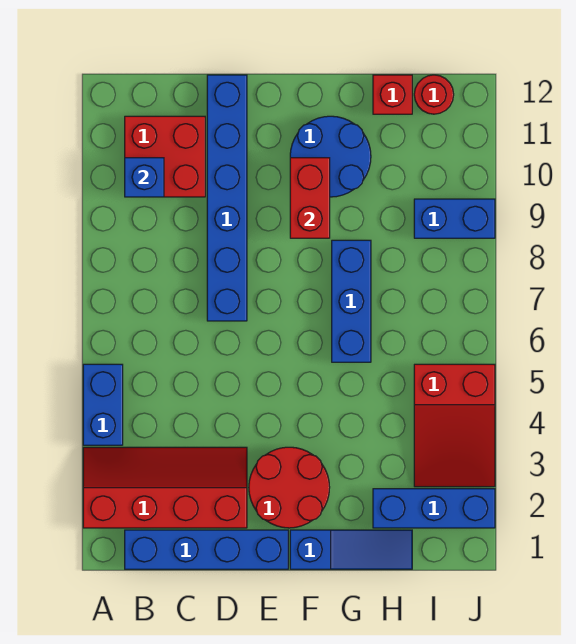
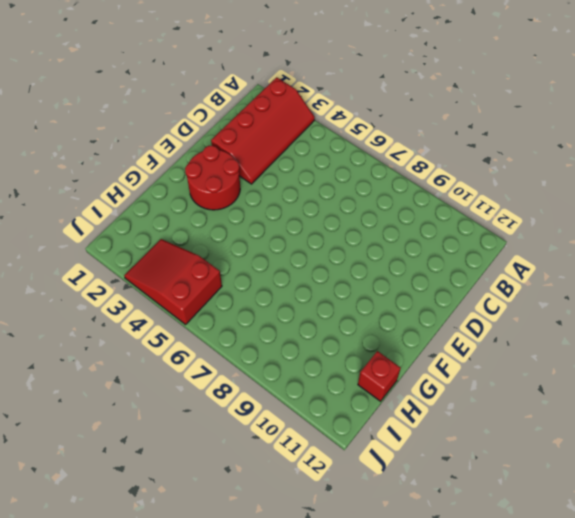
none -> blue brick A4:A5 level 1
none -> blue brick B1:E1 level 1
none -> red brick B10:C11 level 1

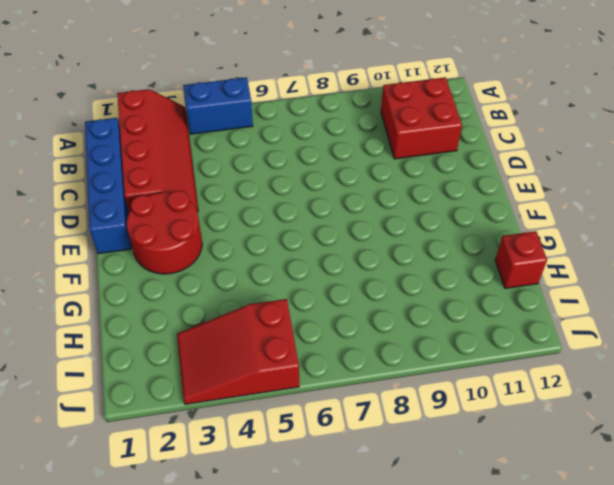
none -> blue brick D7:D12 level 1
none -> blue slope F1:H1 level 1 top F
none -> blue round brick F10:G11 level 1

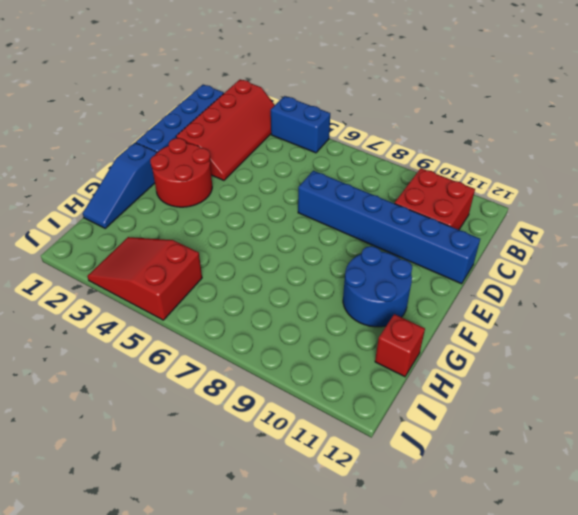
none -> blue brick G6:G8 level 1
none -> blue brick H2:J2 level 1
none -> blue brick I9:J9 level 1

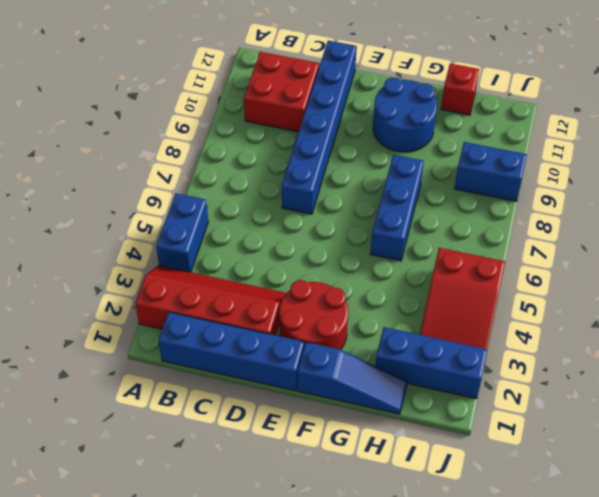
none -> red round brick I12 level 1
none -> blue brick B10 level 2
none -> red brick F9:F10 level 2

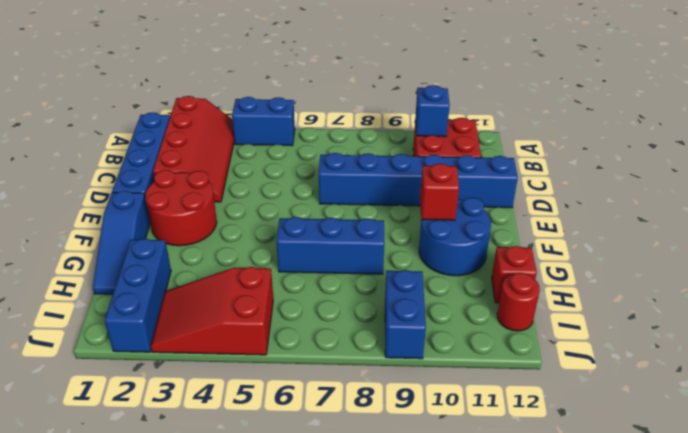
red brick F10 level 2 -> red brick F9:F10 level 2

